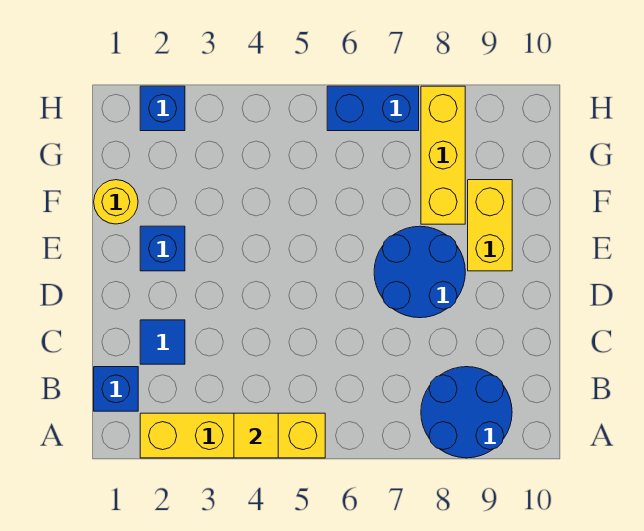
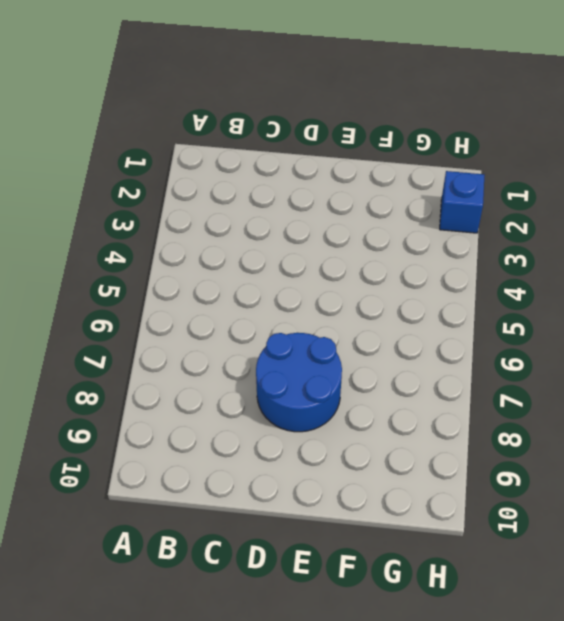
none -> yellow brick A2:A5 level 1
none -> blue round brick A8:B9 level 1
none -> blue brick B1 level 1

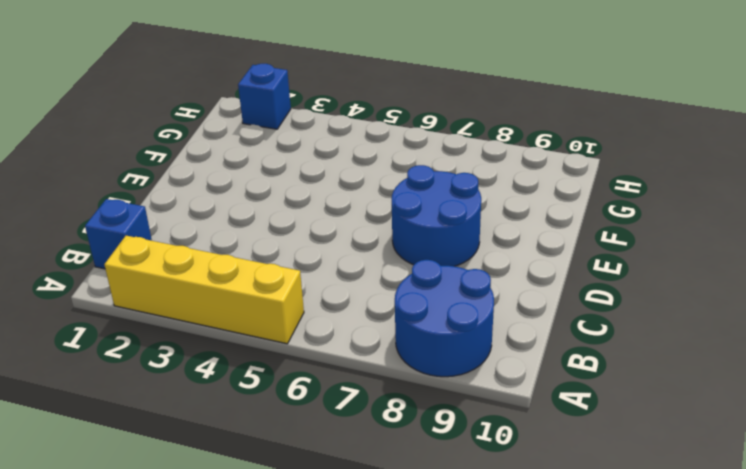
none -> blue tile C2 level 1
none -> blue brick E2 level 1
none -> yellow brick E9:F9 level 1

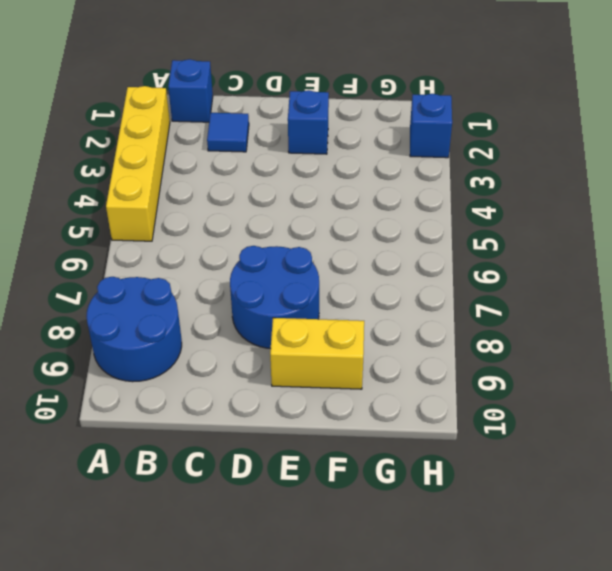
none -> yellow round brick F1 level 1
none -> yellow brick F8:H8 level 1
none -> blue brick H6:H7 level 1

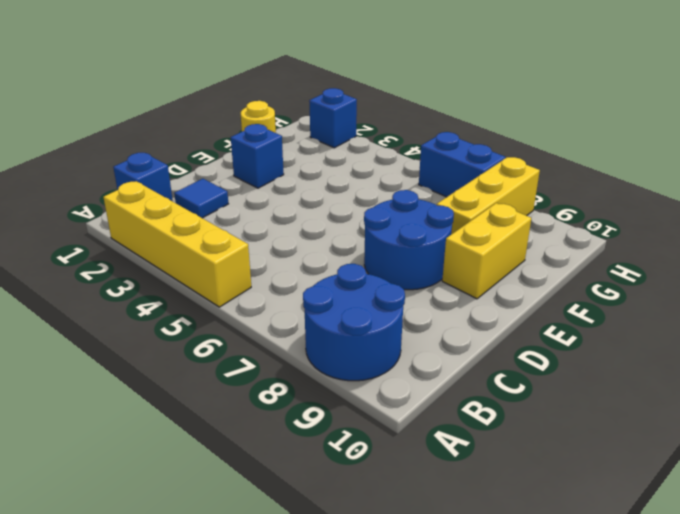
none -> yellow tile A4 level 2

